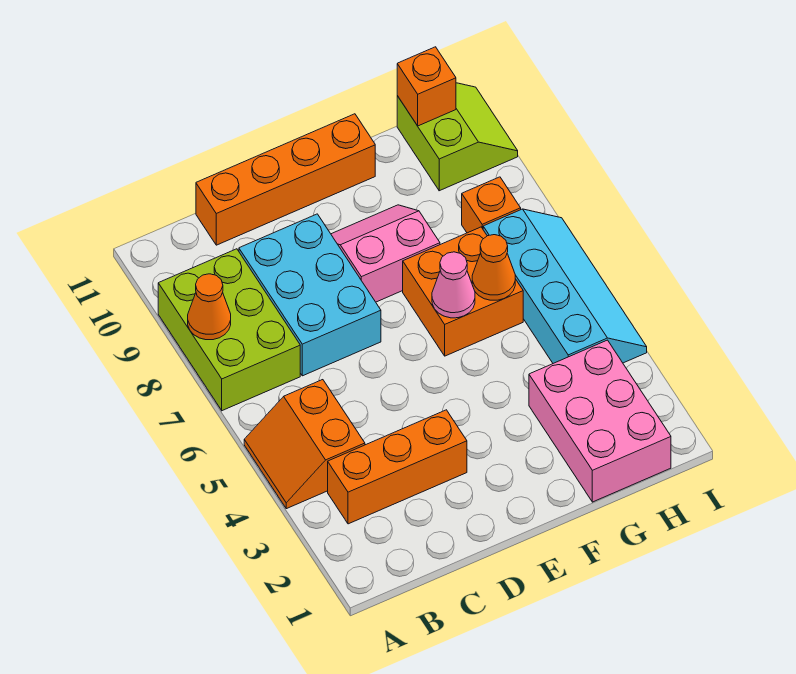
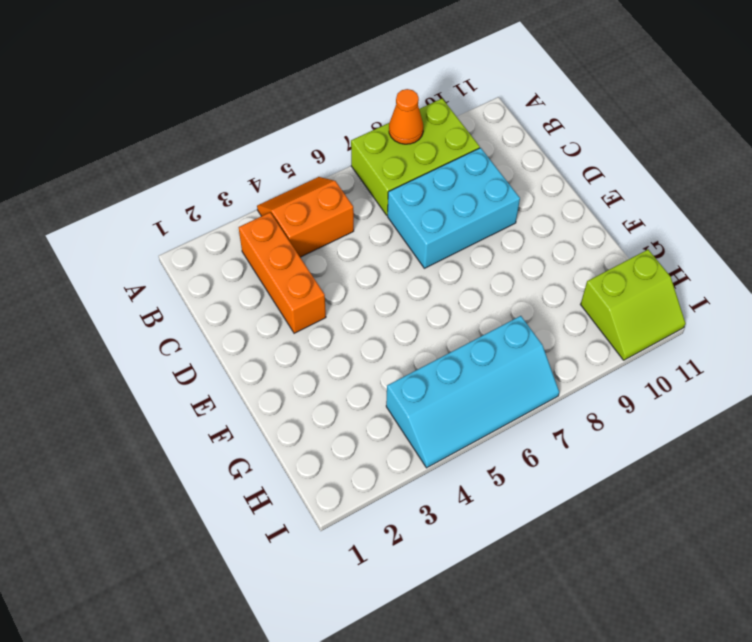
none -> orange brick C11:F11 level 1
none -> pink slope E8:F9 level 1 top 8
none -> orange brick F6:G7 level 1

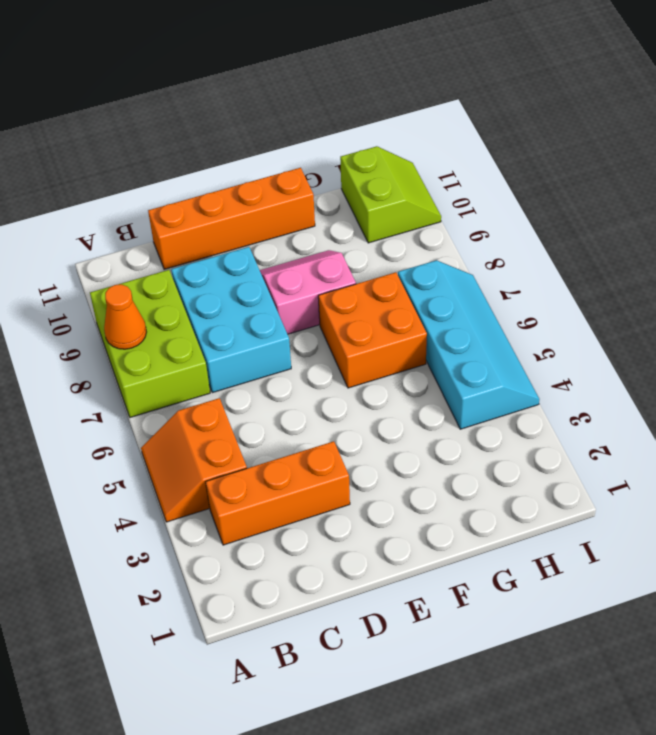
none -> pink brick G1:H3 level 1
none -> orange brick H8 level 1
none -> pink cone F6 level 2

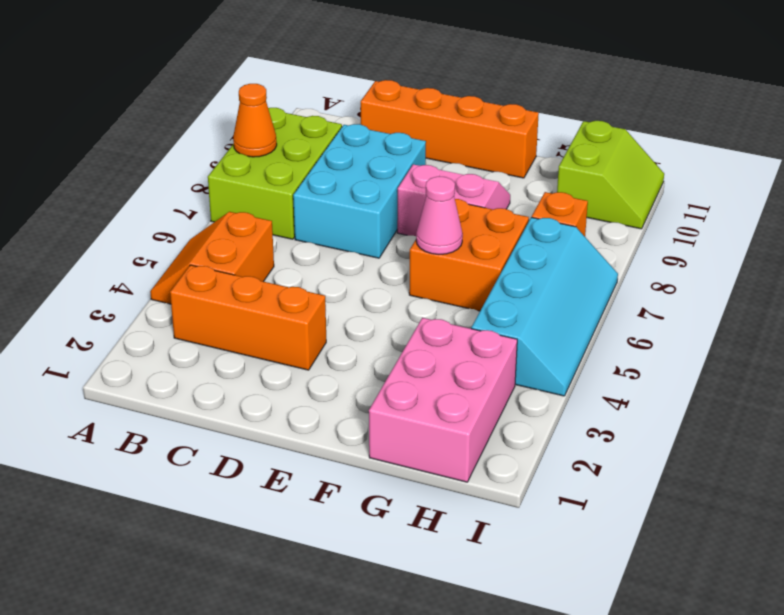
none -> orange cone G6 level 2
none -> orange brick H11 level 2

